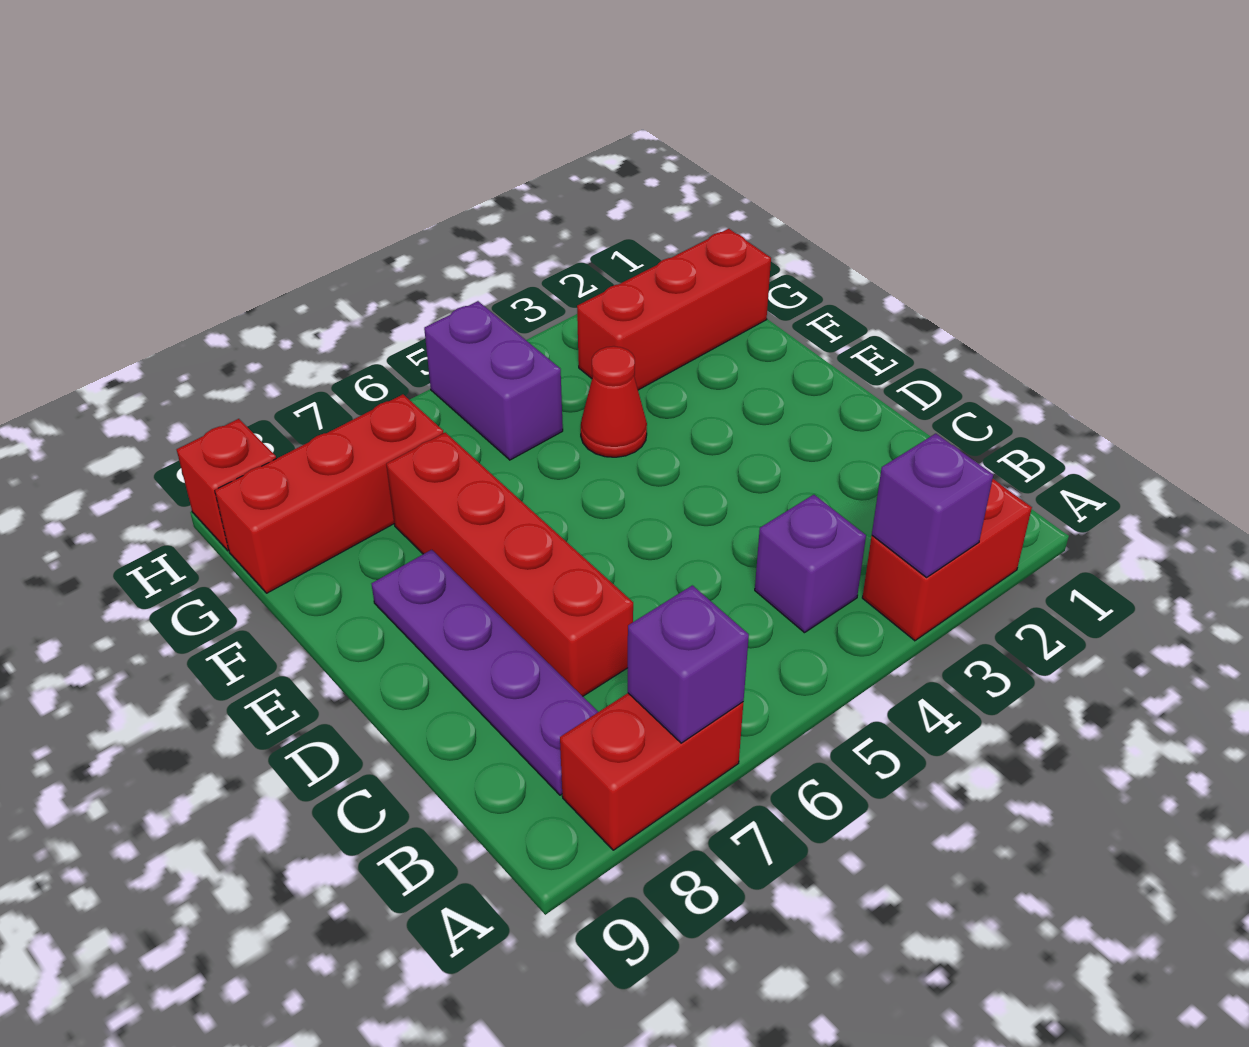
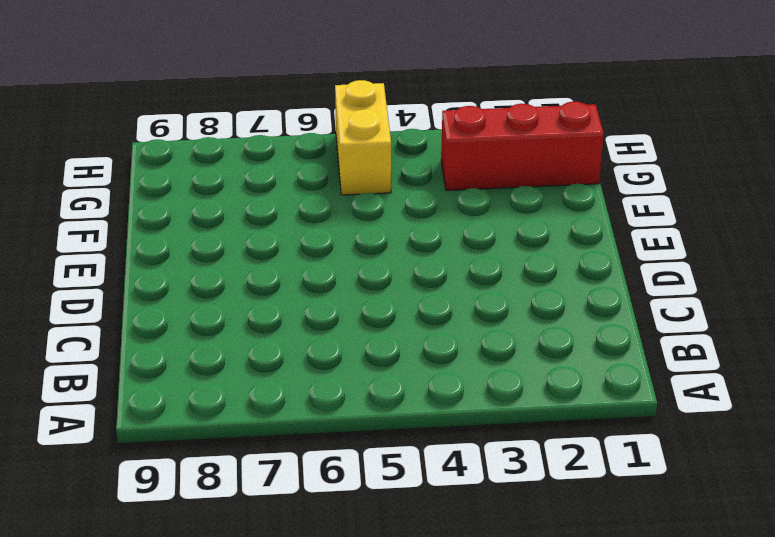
yellow brick G5:H5 level 1 -> purple brick G5:H5 level 1
none -> red brick A2:A3 level 1
none -> red brick A7:A8 level 1
none -> purple brick B4 level 1

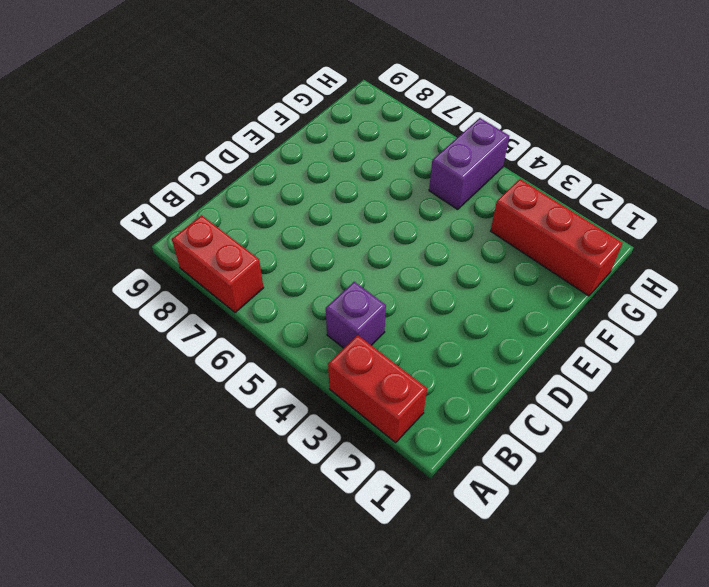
none -> purple plate B8:E8 level 1
none -> red brick C7:F7 level 1
none -> red cone F4 level 1

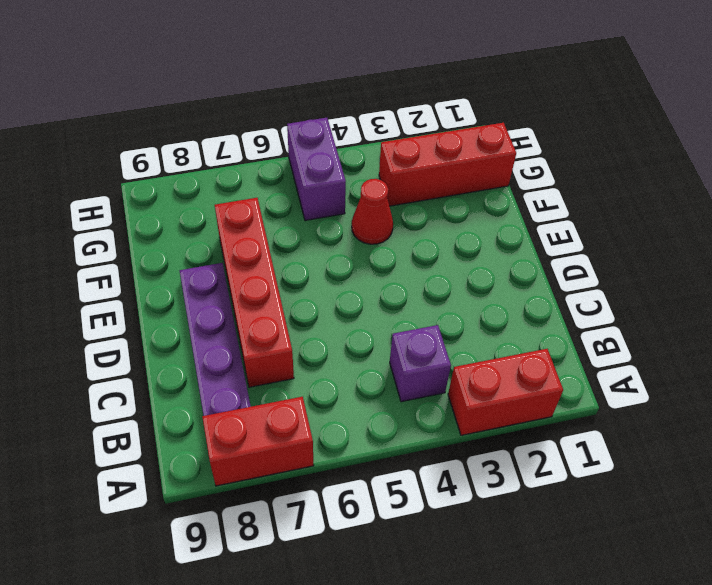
none -> red brick G7:G9 level 1
none -> red brick H9 level 1
none -> purple brick A3 level 2

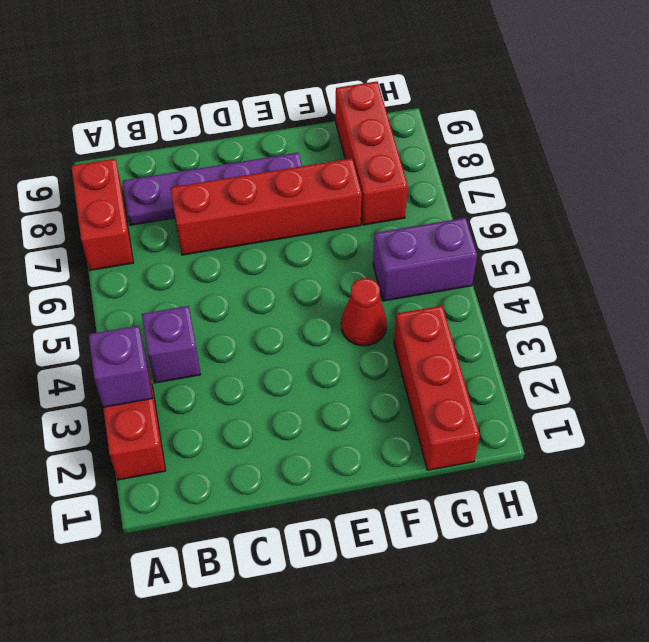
none -> red brick H9 level 1
none -> purple brick A7 level 2

